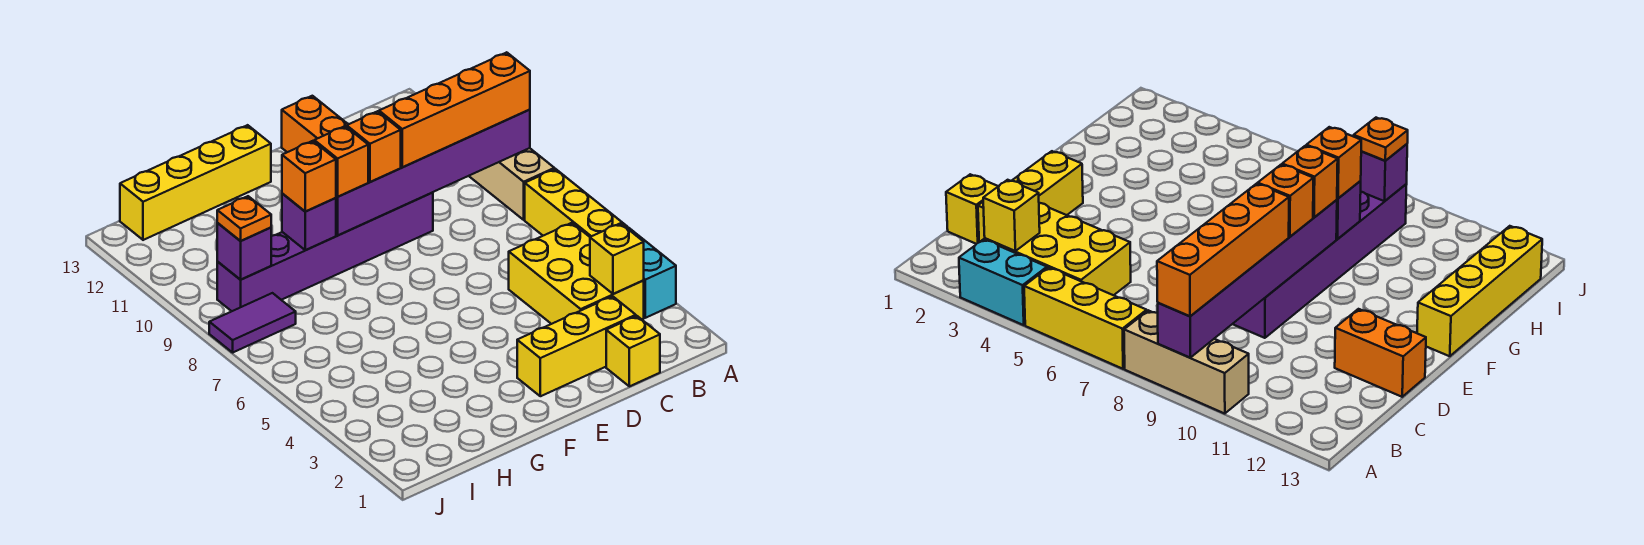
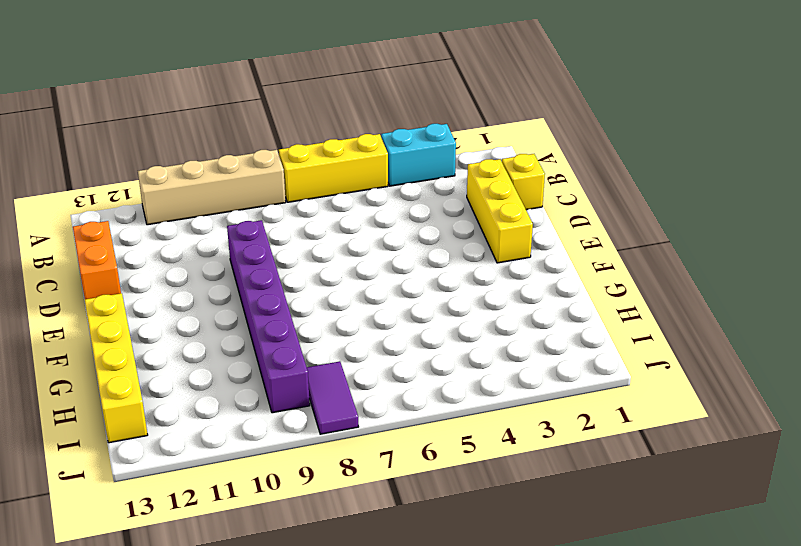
tan brick A8:A11 level 1 -> tan brick A8:A10 level 1
orange brick C13:D13 level 1 -> orange brick D12:D13 level 1
none -> yellow brick B3:C5 level 1
none -> purple brick A9:F9 level 2
none -> yellow brick B3 level 2

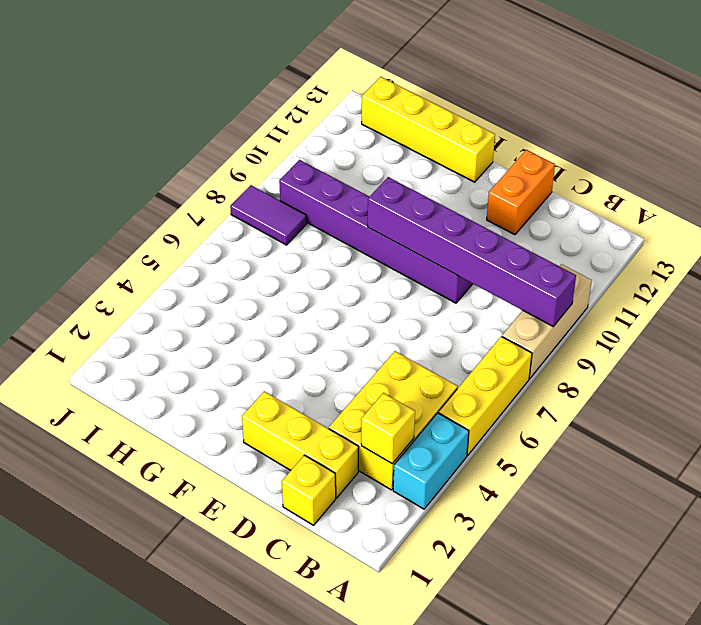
none -> purple brick G9 level 2
none -> purple brick I9 level 2
none -> orange brick A9:D9 level 3

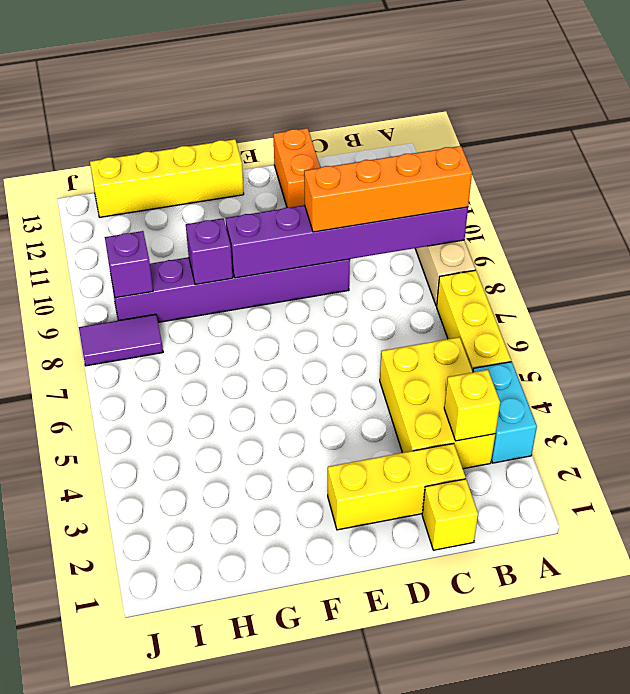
none -> orange brick E9 level 3
none -> orange brick F9 level 3
none -> orange brick G9 level 3

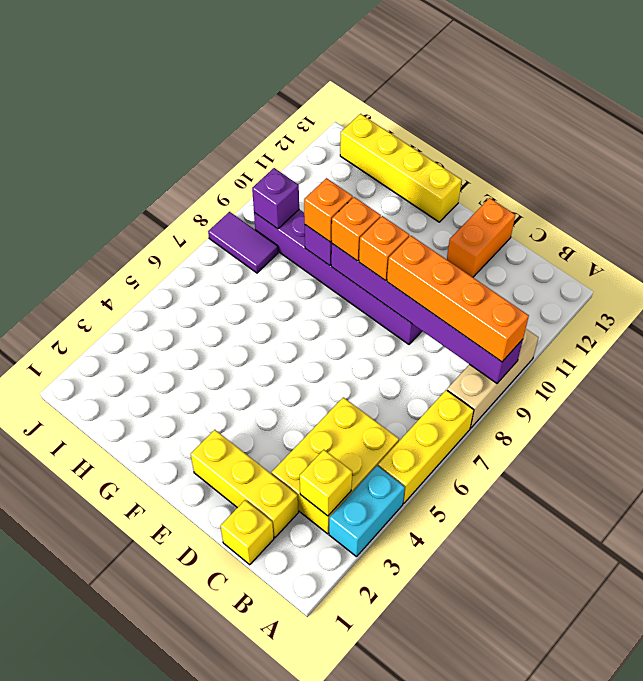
none -> orange plate I9 level 3

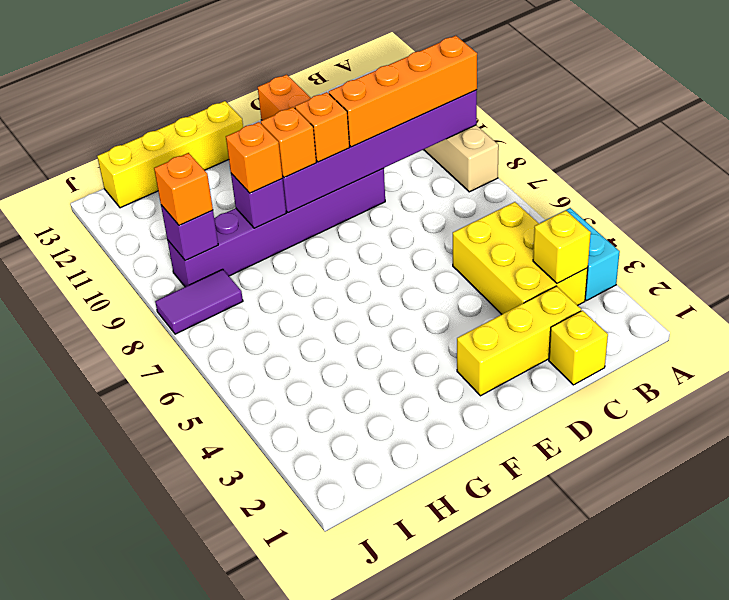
orange brick I9 level 3 -> orange plate I9 level 3
none -> yellow brick A5:A7 level 1

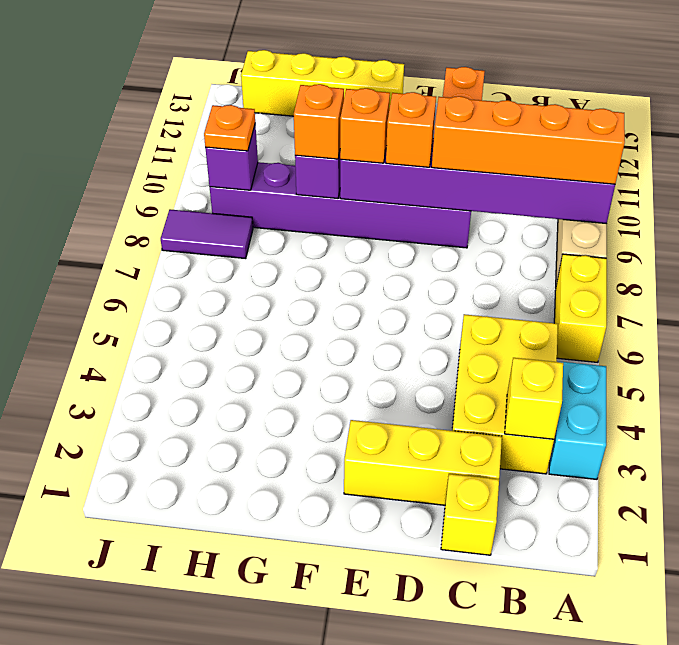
yellow brick A6:A7 level 1 -> yellow brick A5:A7 level 1

